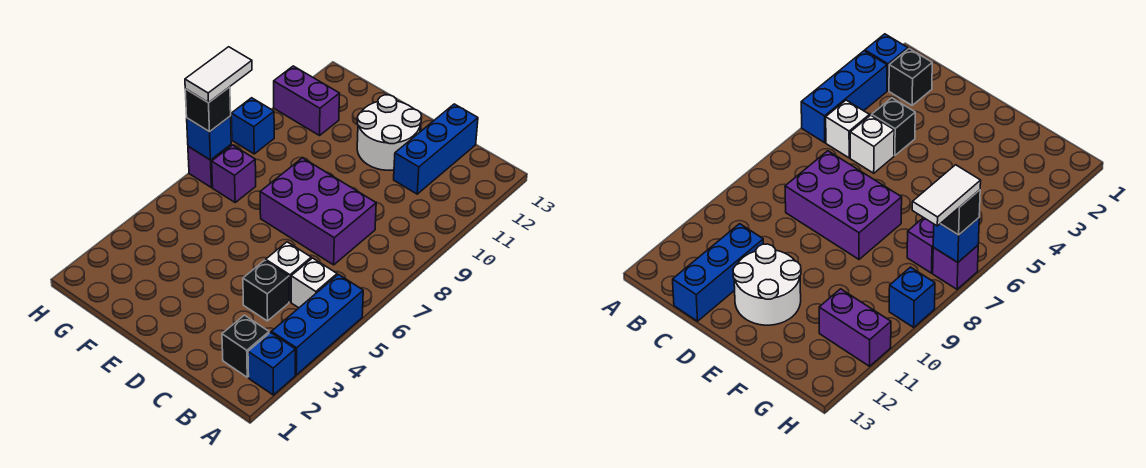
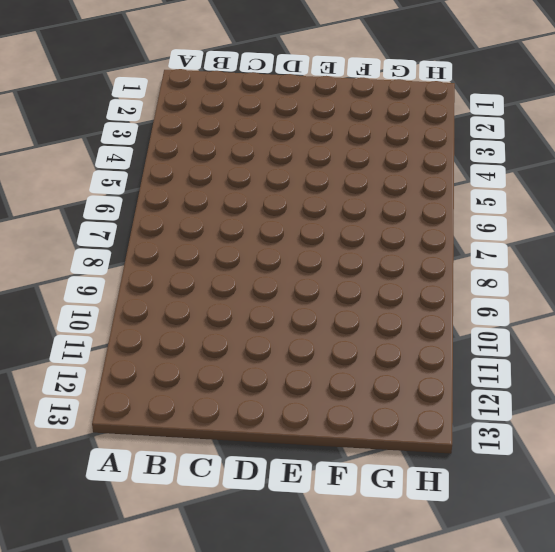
none -> blue brick A2 level 1
none -> blue brick A3:A5 level 1
none -> black brick B2 level 1

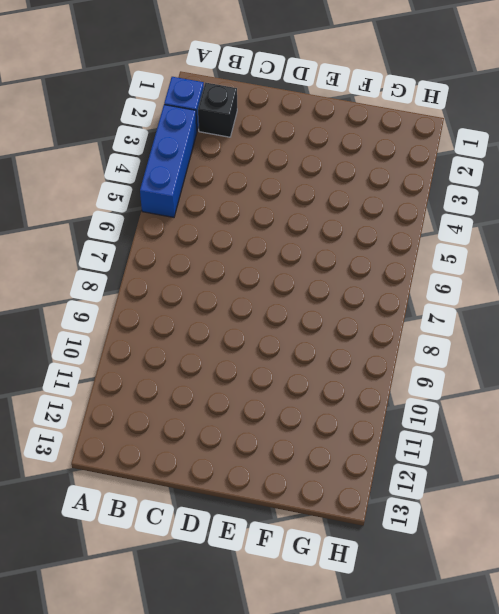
none -> white brick B5 level 1
none -> black brick C4 level 1
none -> white brick C5 level 1

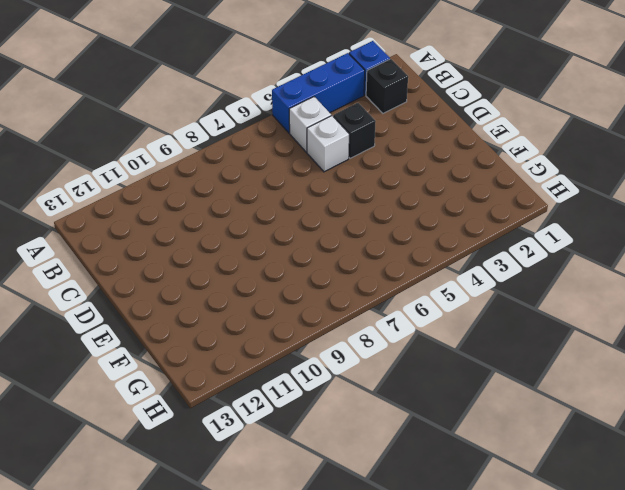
none -> purple brick C7:E8 level 1
none -> blue brick C11:C13 level 1
none -> white round brick D11:E12 level 1

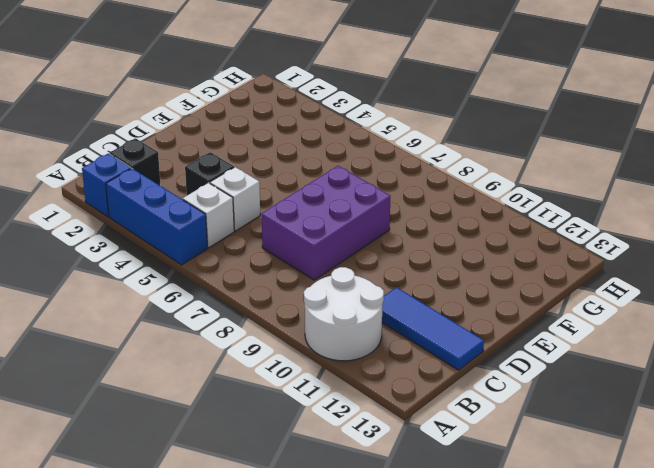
white round brick A10:B11 level 1 -> white round brick D11:E12 level 1
blue tile C11:C13 level 1 -> blue brick C11:C13 level 1
none -> purple brick G7 level 1
none -> purple brick G11:H11 level 1
none -> purple brick H7 level 1

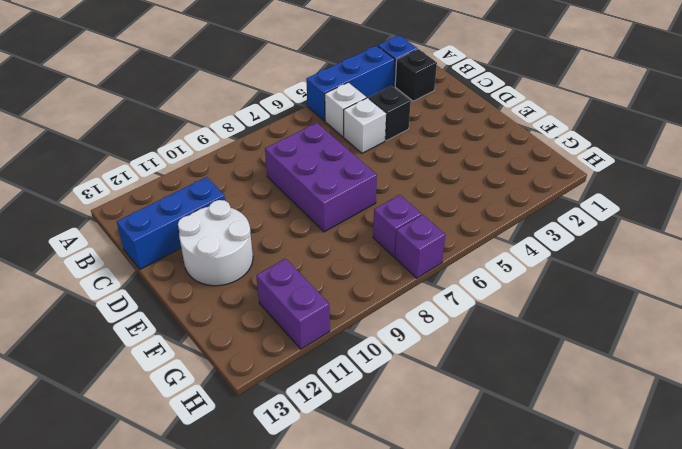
none -> blue brick H9 level 1
none -> blue brick H7 level 2
none -> black brick H7 level 3

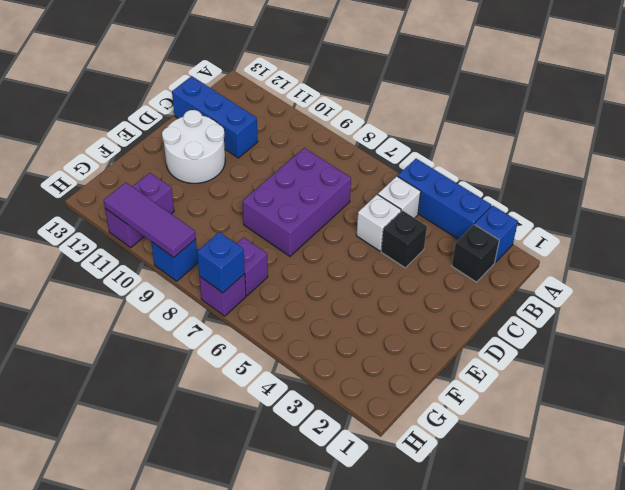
purple tile H9:H11 level 2 -> none
none -> black brick H7 level 3
none -> white tile H7:H8 level 4

